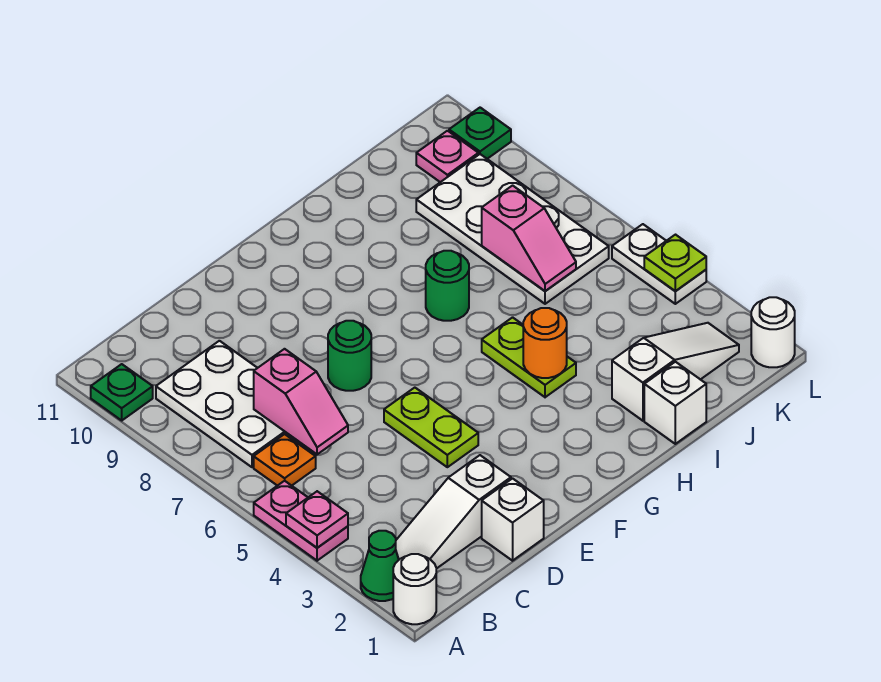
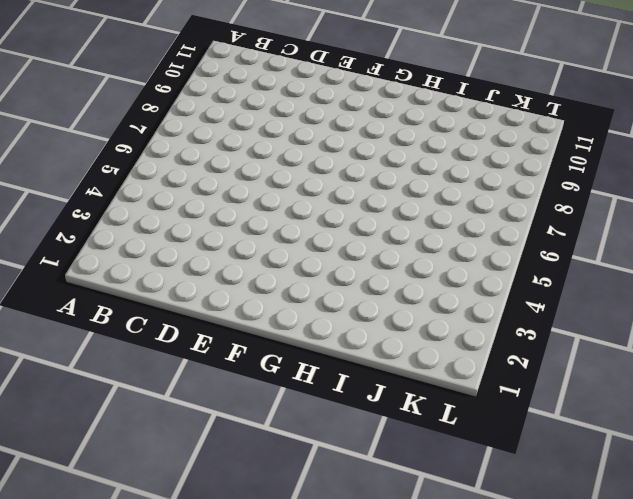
none -> white round brick A1 level 1
none -> green cone A2 level 1
none -> pink plate A4:A5 level 1

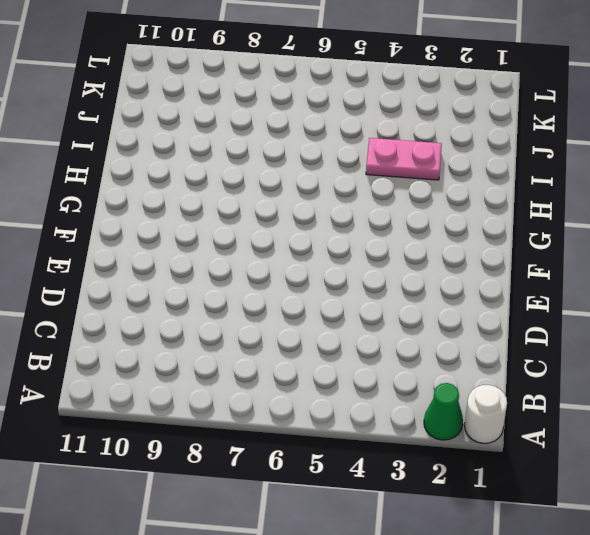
pink plate I3:I4 level 1 -> pink plate A4:A5 level 1
none -> green plate A10 level 1
none -> white slope B2:D2 level 1 top D
none -> orange plate B6 level 1

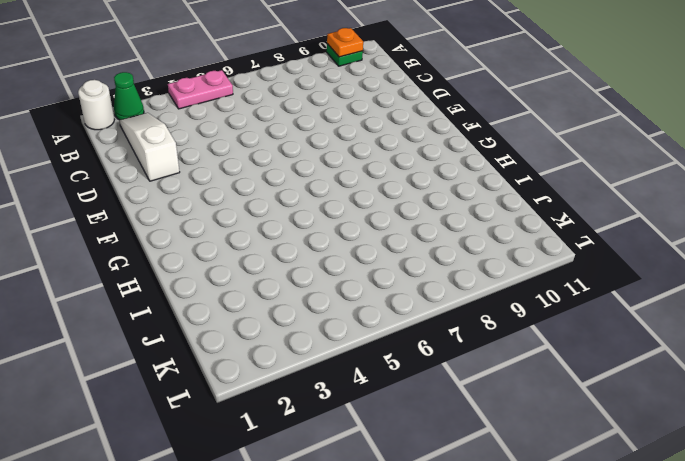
orange plate A10 level 2 -> orange plate B6 level 1
none -> white plate B7:C9 level 1
none -> white brick D1 level 1
none -> lime plate E4:E5 level 1

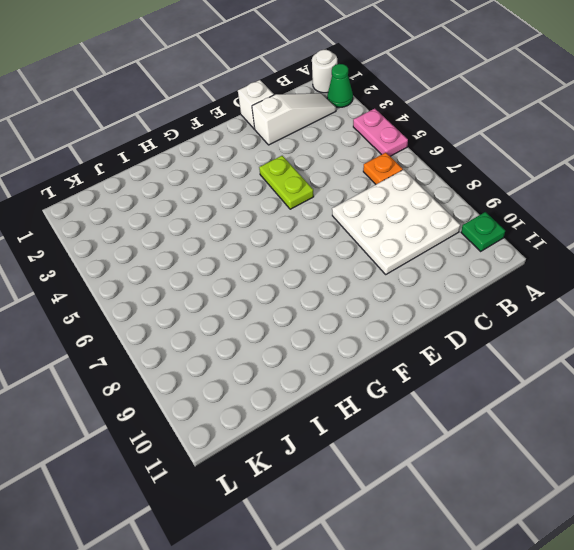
white plate B7:D9 level 1 -> white plate B7:C9 level 1
none -> green round brick E7 level 1
none -> lime plate H4:H5 level 1
none -> green round brick H7 level 1

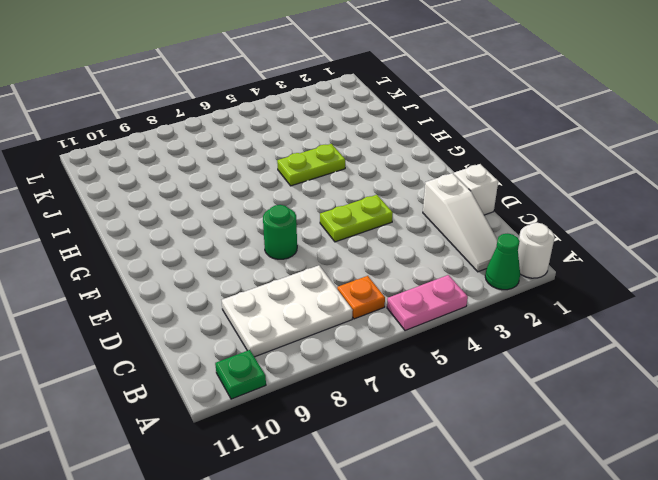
none -> green round brick H7 level 1
none -> white brick I1 level 1
none -> white slope I2:K2 level 1 top I

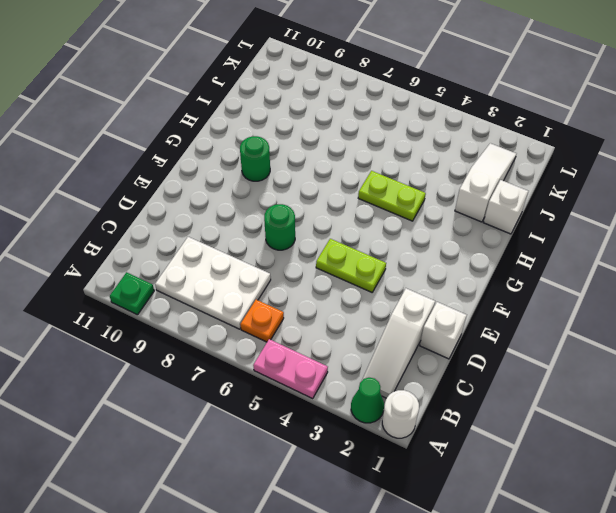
green round brick G9 level 1 -> green round brick H7 level 1
none -> white plate J6:K9 level 1
none -> pink plate K10 level 1
none -> white round brick L1 level 1

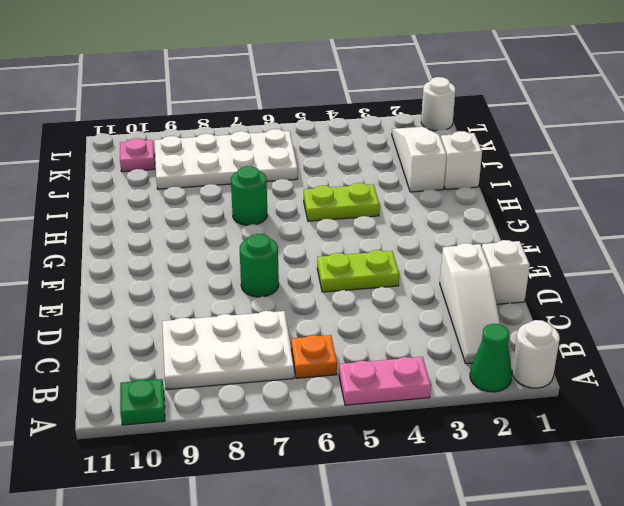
none -> white plate L4:L5 level 1
none -> green plate L10 level 1
none -> pink plate A4 level 2

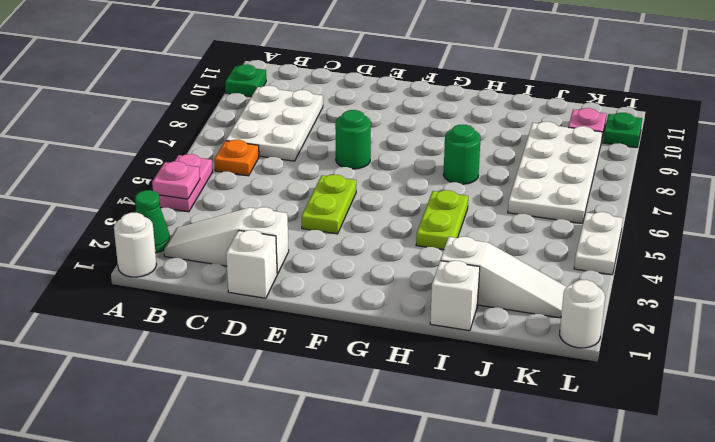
none -> pink slope C6:C7 level 2 top 7
none -> orange round brick H4 level 2
none -> pink slope J6:J7 level 2 top 7

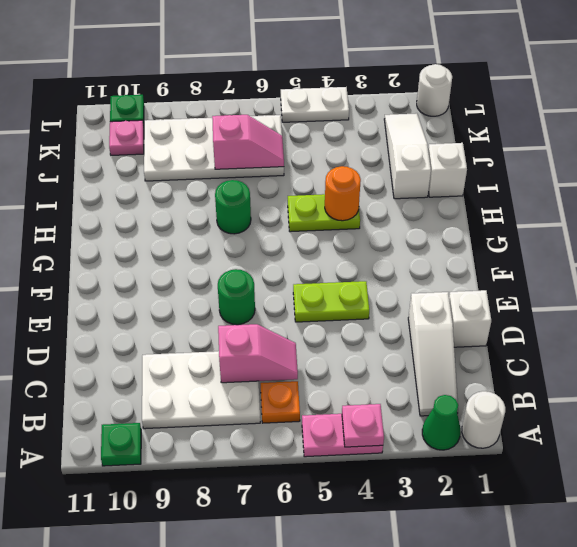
none -> lime plate L4 level 2

